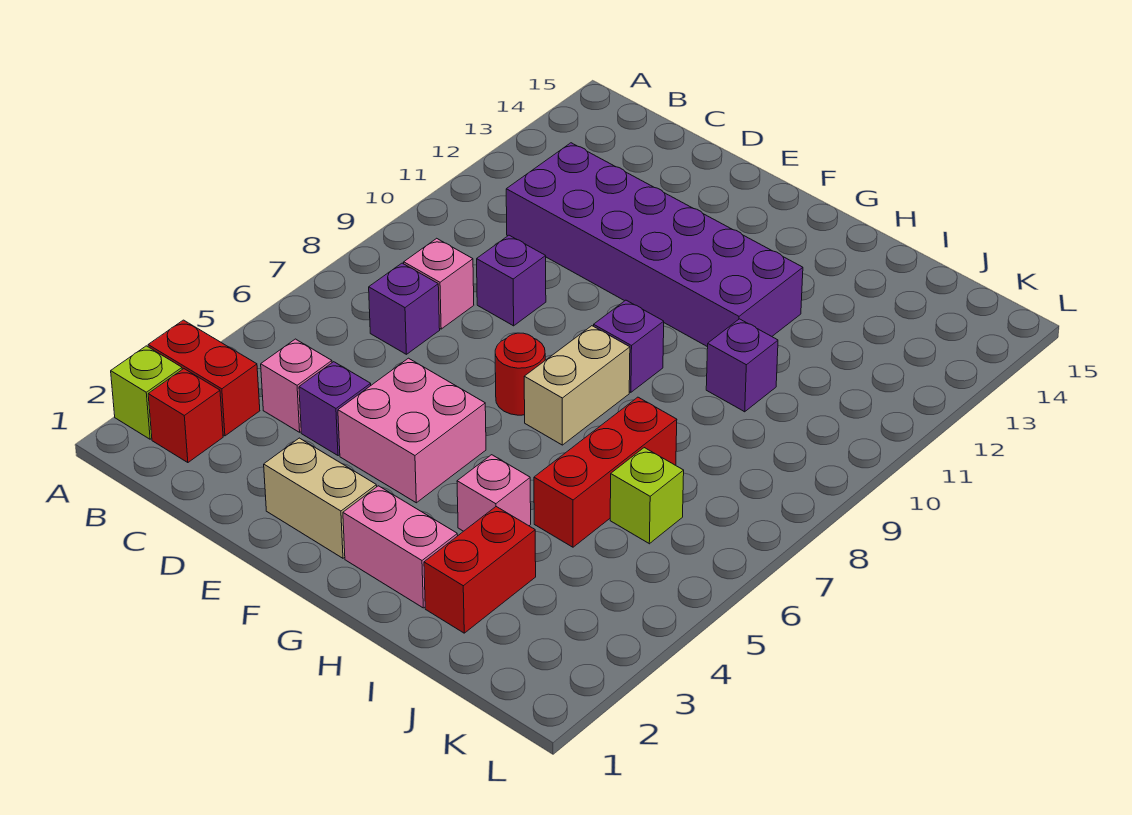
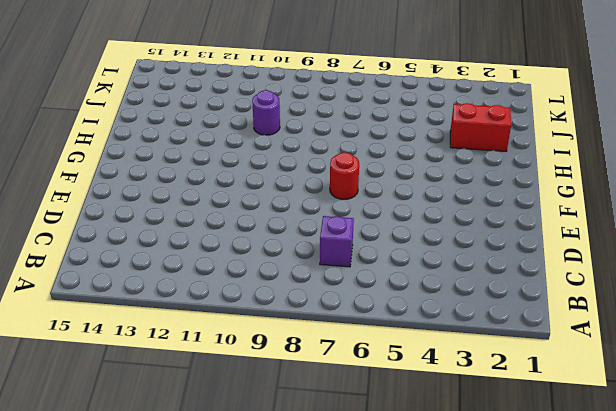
purple round brick I10 level 1 -> purple brick I10 level 1
none -> lime brick A2 level 1
none -> red brick A3:B3 level 1
none -> red brick B2 level 1

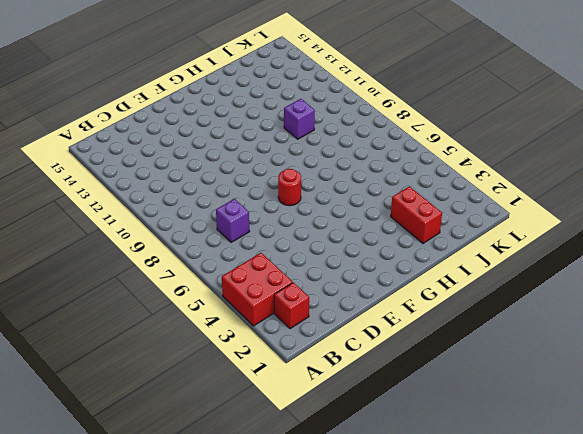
red brick A3:B4 level 1 -> red brick A3:B3 level 1
none -> lime brick A2 level 1
none -> pink brick C4 level 1
none -> pink brick C8 level 1

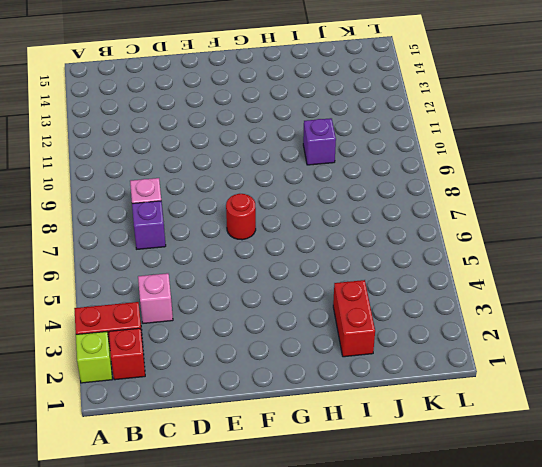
none -> purple brick C11:H12 level 1
none -> purple brick D4 level 1
none -> purple brick D9 level 1

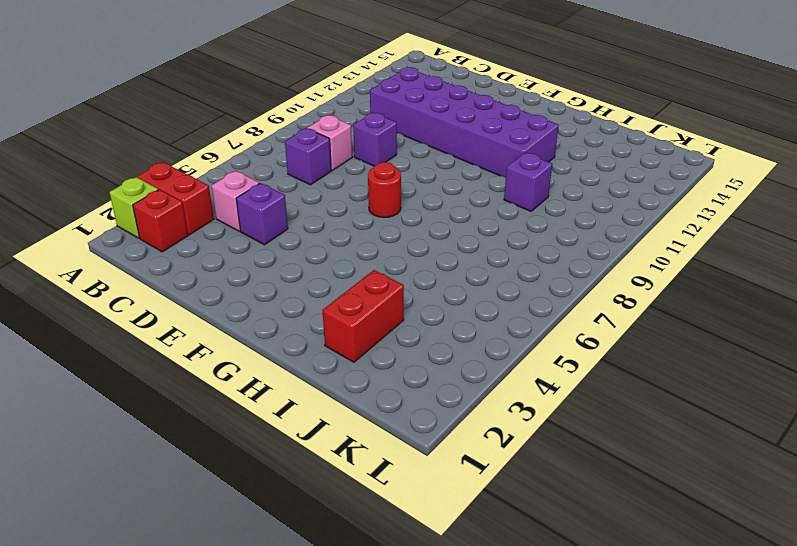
none -> tan brick E2:F2 level 1
none -> pink brick E4:F5 level 1
none -> pink brick G2:H2 level 1

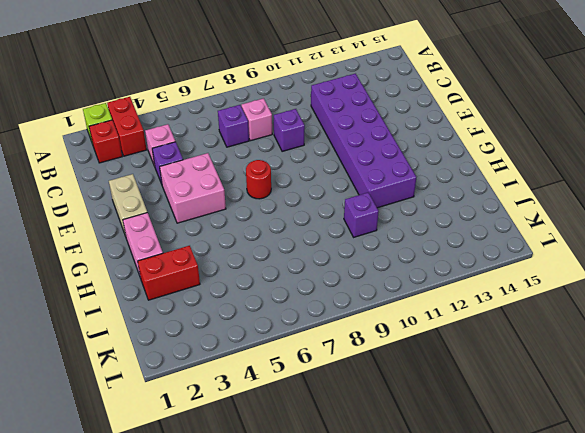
none -> tan brick G7:G8 level 1
none -> purple brick G9 level 1
none -> pink brick H4 level 1

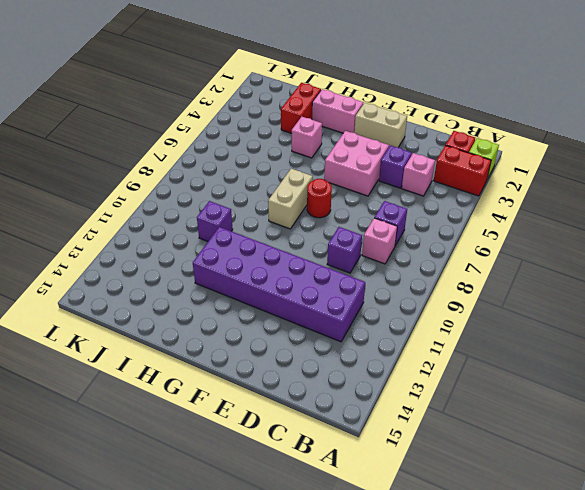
none -> purple brick G9 level 1
none -> red brick I5:I7 level 1
none -> lime brick J6 level 1

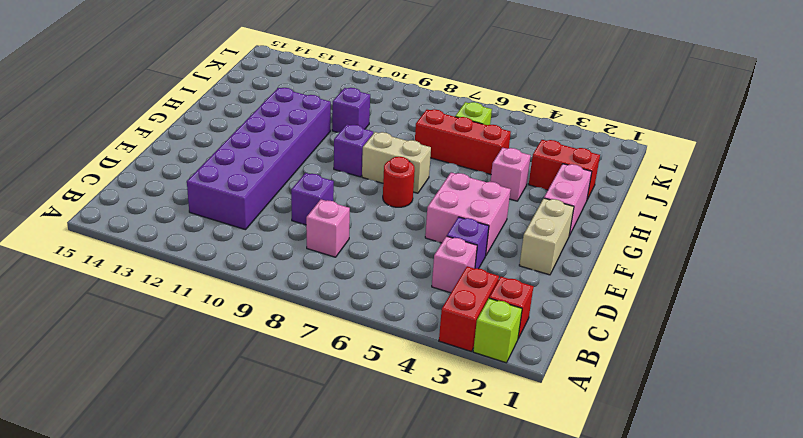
none -> purple brick C7 level 1

